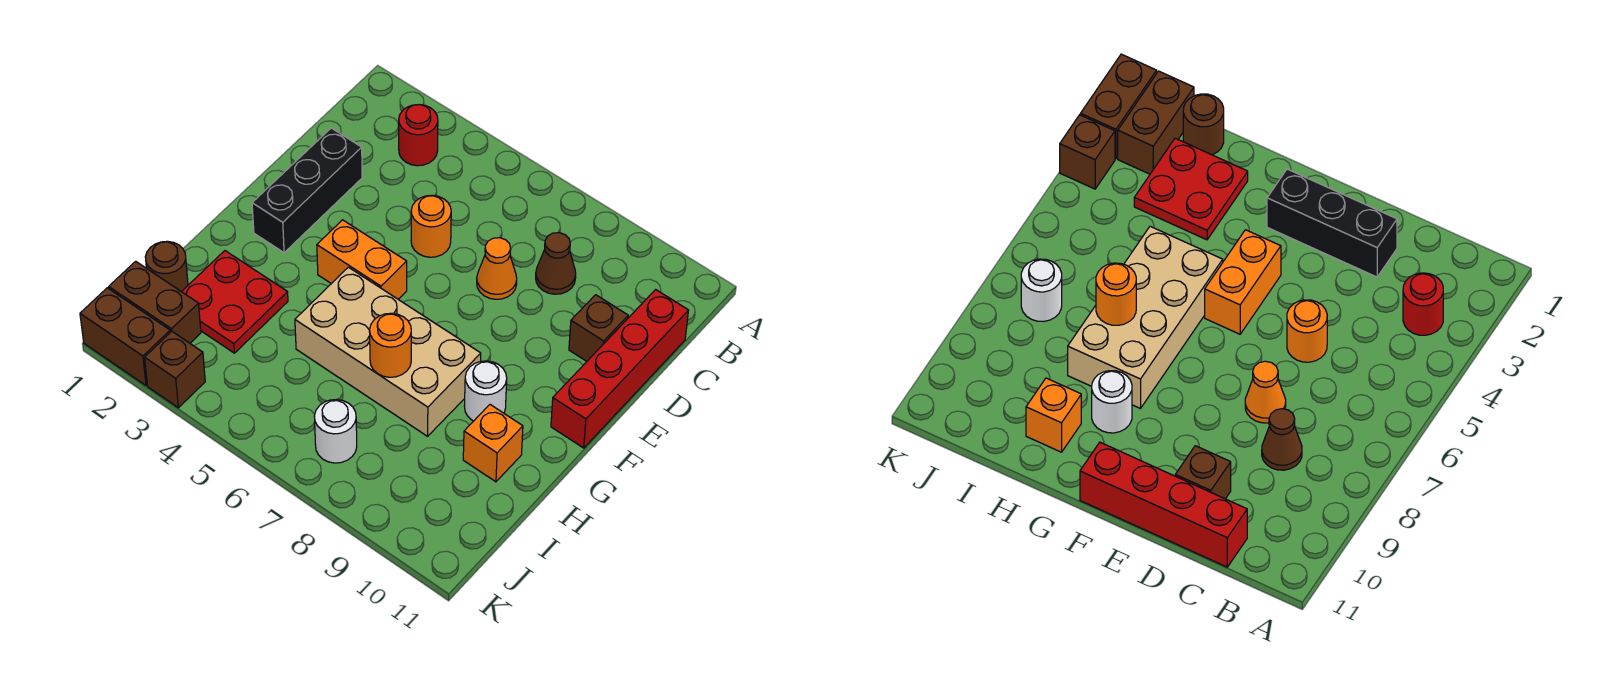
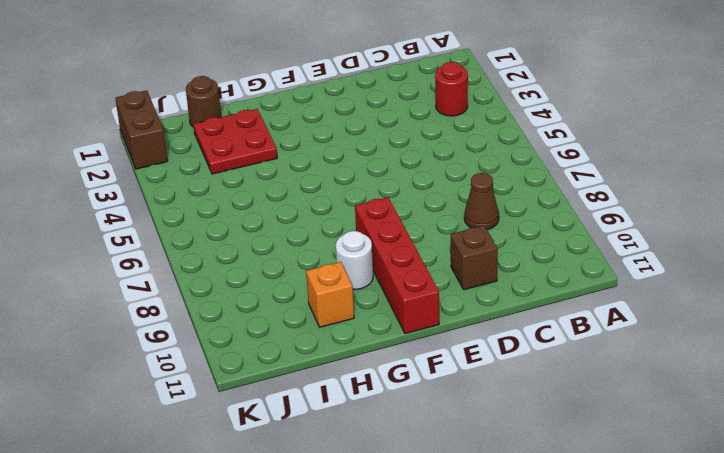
red brick F8:F11 level 1 -> red brick C11:F11 level 1
none -> black brick D2:F2 level 1
none -> orange round brick D5 level 1
none -> orange cone D7 level 1

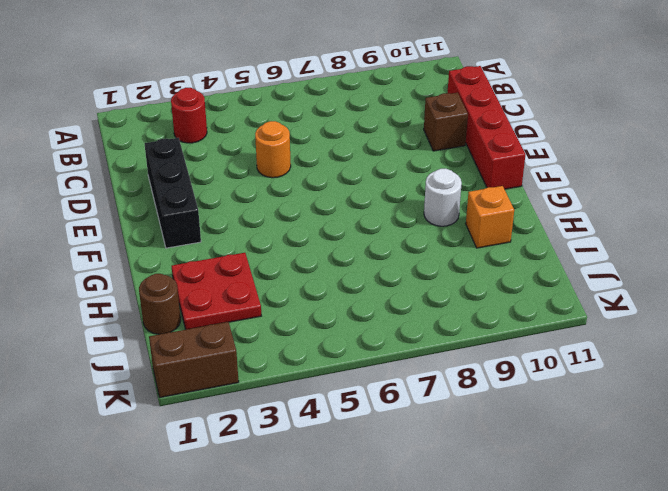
none -> brown cone C8 level 1
none -> orange cone D7 level 1
none -> orange brick F4:F5 level 1

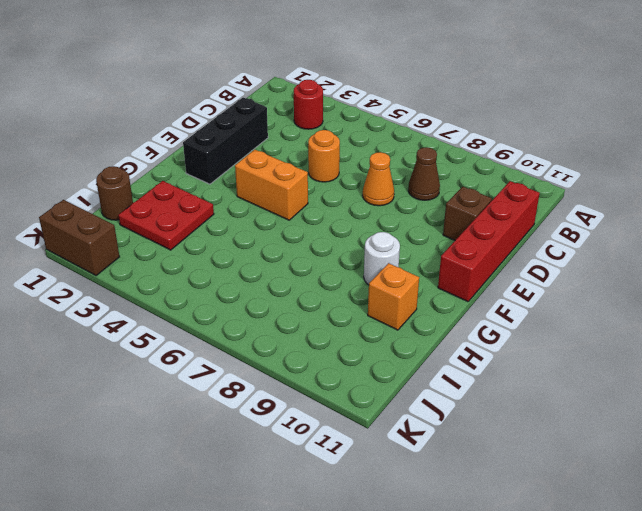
none -> tan brick G5:H8 level 1
none -> brown brick J1:J2 level 1
none -> white round brick J7 level 1

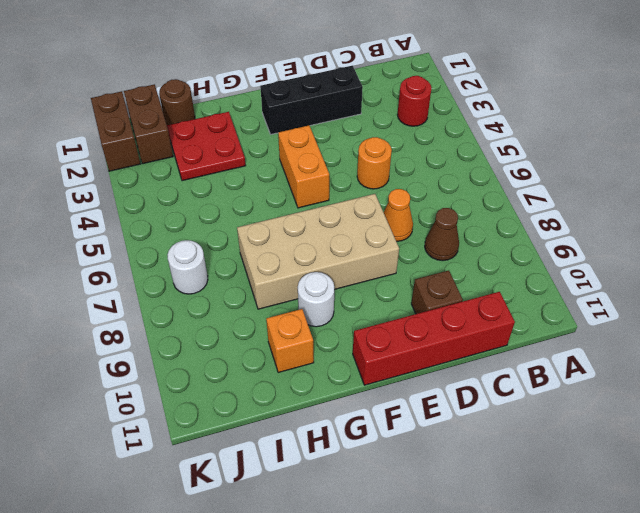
tan brick E7:H8 level 1 -> tan brick G5:H8 level 1
none -> brown brick K3 level 1
none -> orange round brick H7 level 2

